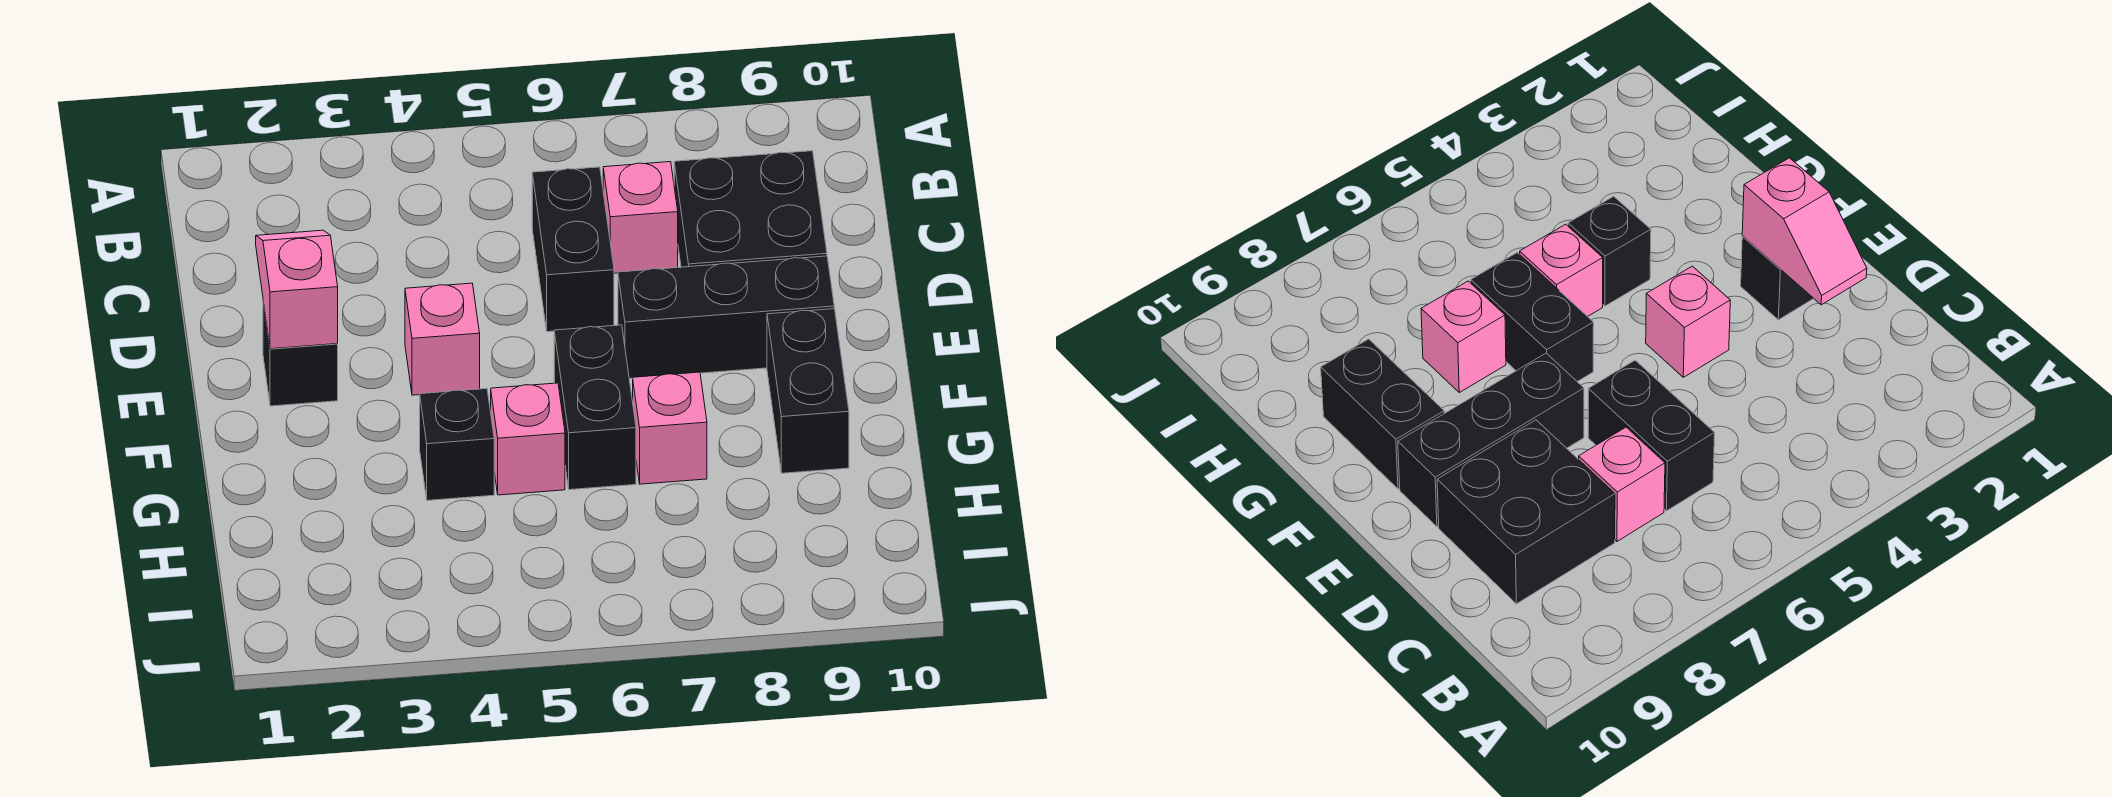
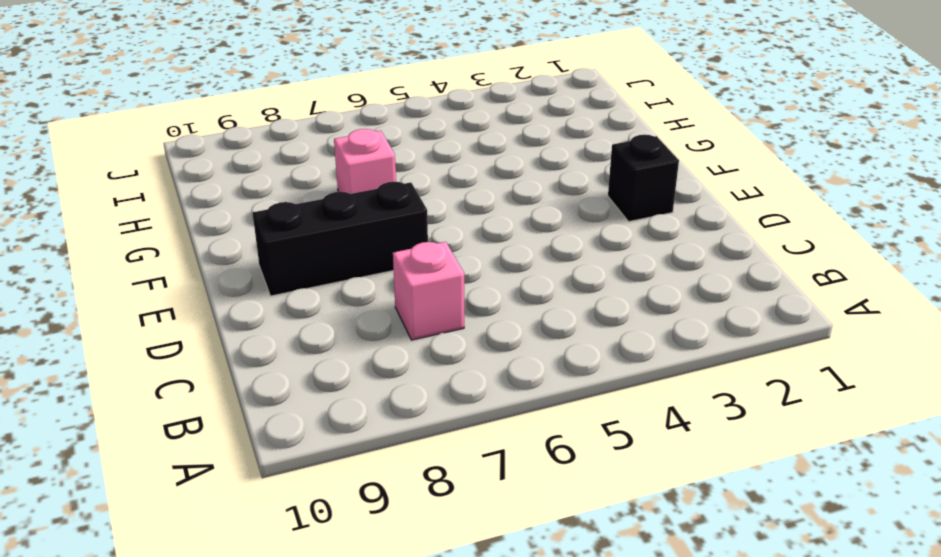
none -> black brick C6:D6 level 1
none -> black brick C8:D9 level 1
none -> pink brick E4 level 1

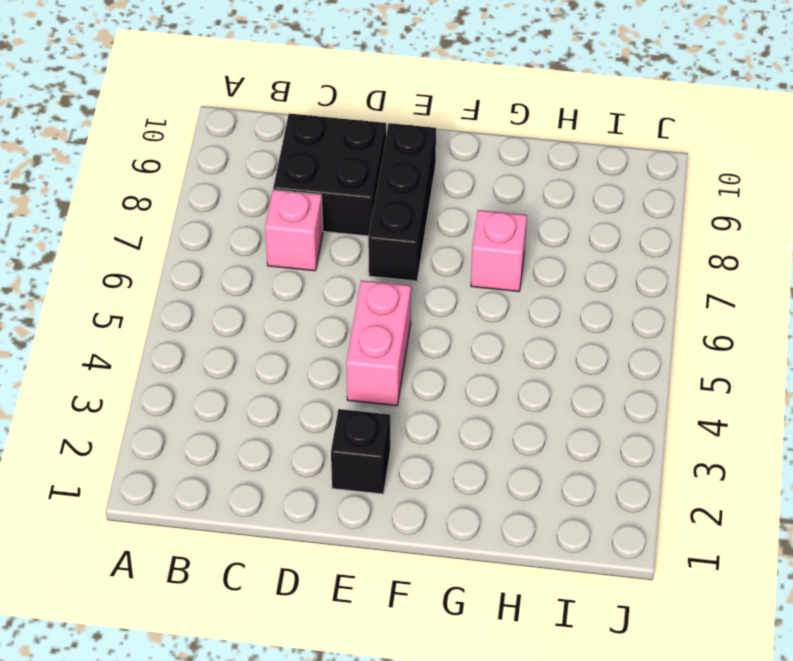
pink brick E4:E5 level 1 -> pink brick E4 level 1
none -> black brick C6:D6 level 1
none -> black brick F6:G6 level 1
none -> black brick F9:G9 level 1

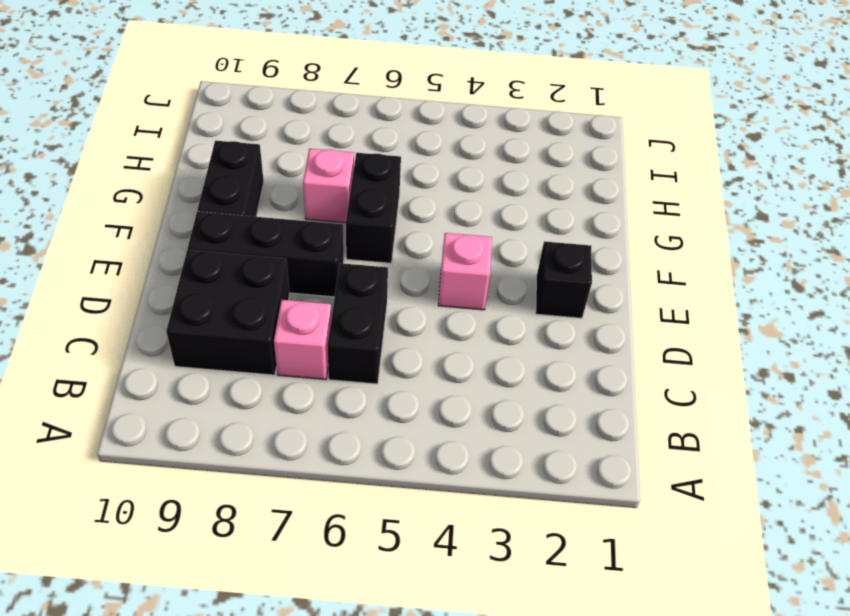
none -> black brick G4 level 1
none -> pink brick G5 level 1
none -> pink slope D2:E2 level 2 top E

